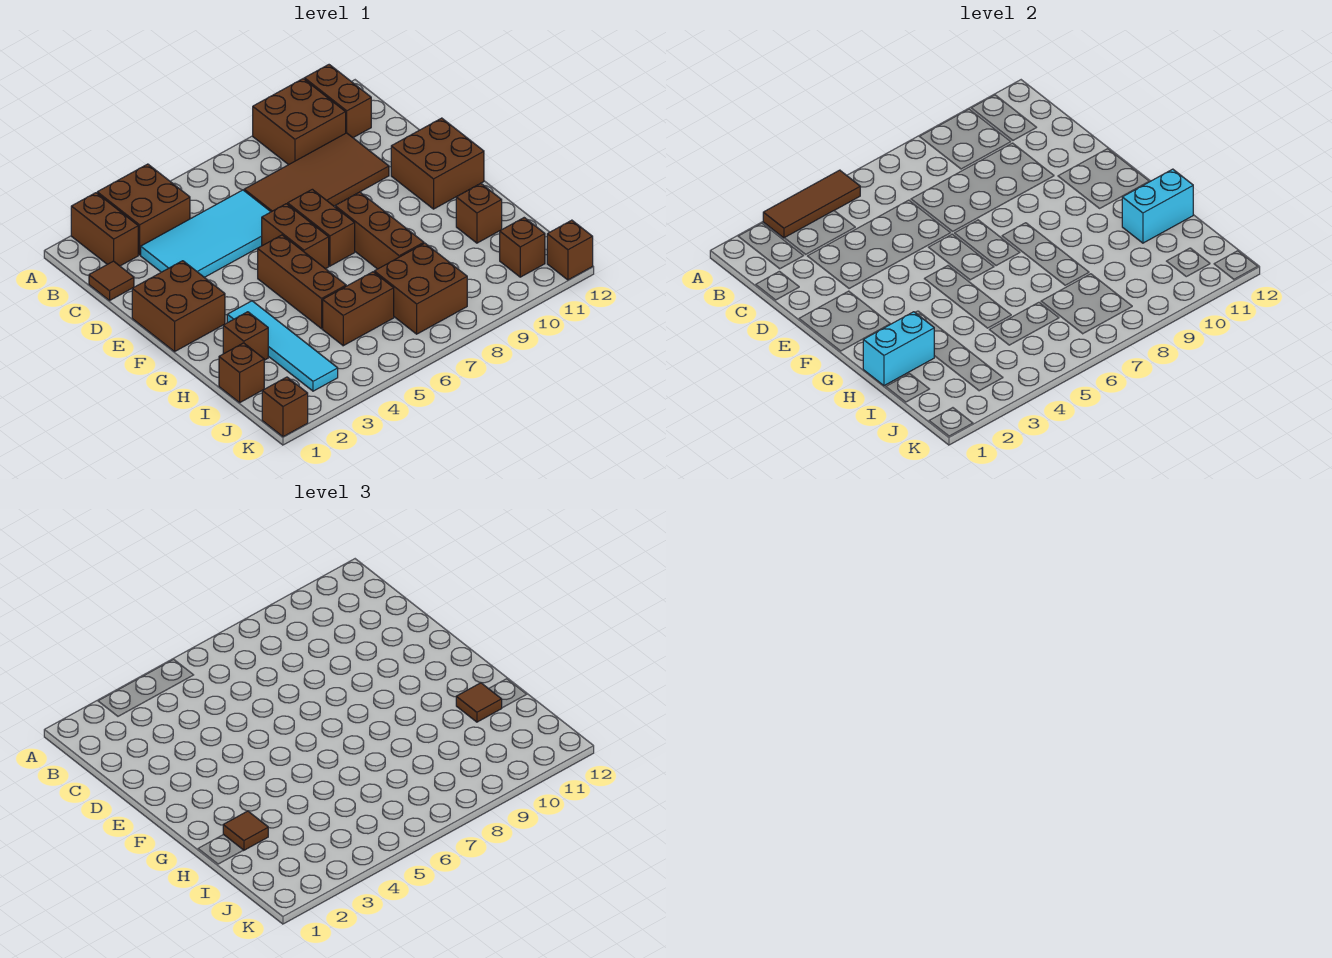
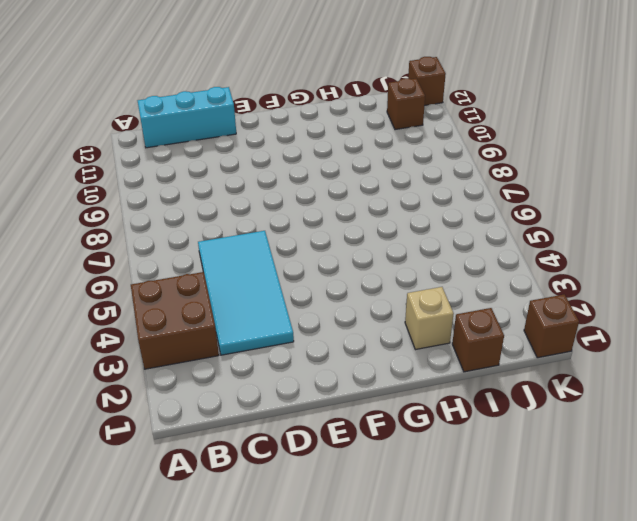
cyan brick B12:D12 level 1 -> none
tan brick H2 level 1 -> brown brick H2 level 1
none -> brown brick A2:B2 level 1
none -> brown brick A9:B10 level 1
none -> brown brick A11:B11 level 1

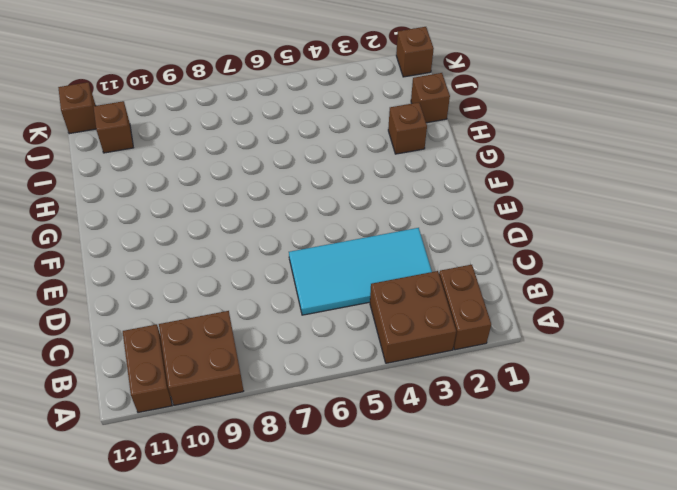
none -> brown tile C1 level 1
none -> brown tile C7:D10 level 1
none -> brown brick E1:F2 level 1

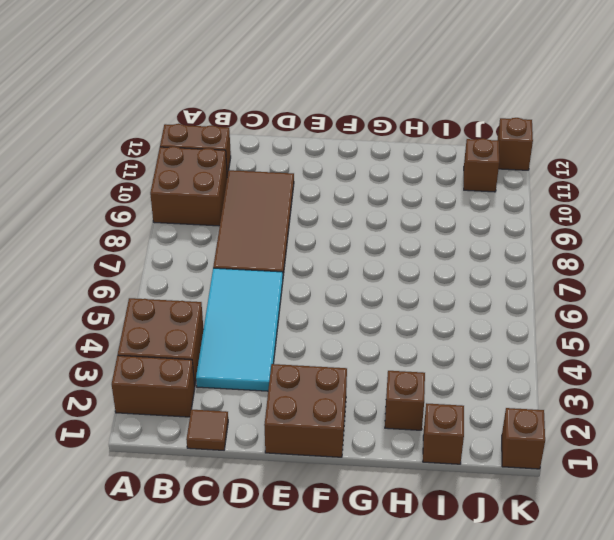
none -> brown brick E6:F6 level 1
none -> brown brick E7:F7 level 1
none -> brown brick E11:F12 level 1

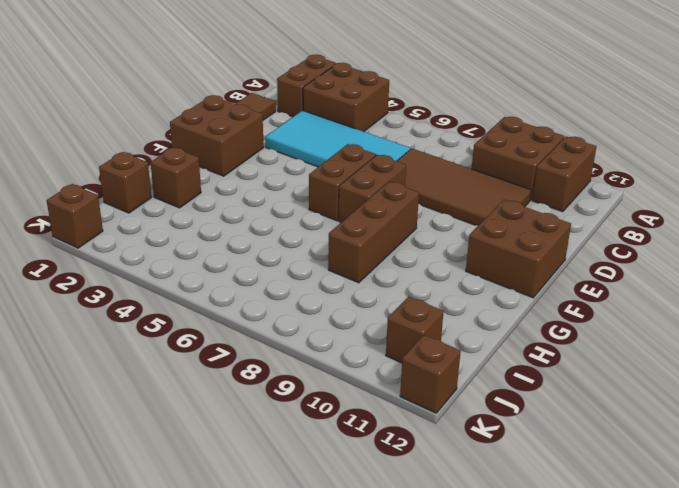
none -> brown brick F5:H5 level 1
none -> cyan tile G3:J3 level 1
none -> brown brick H11 level 1

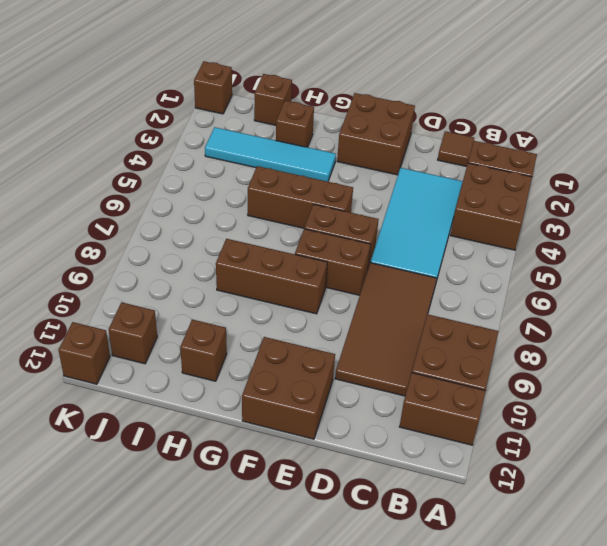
none -> brown brick I5:I6 level 1
none -> brown brick I7:J8 level 1
none -> brown tile A3:A5 level 2

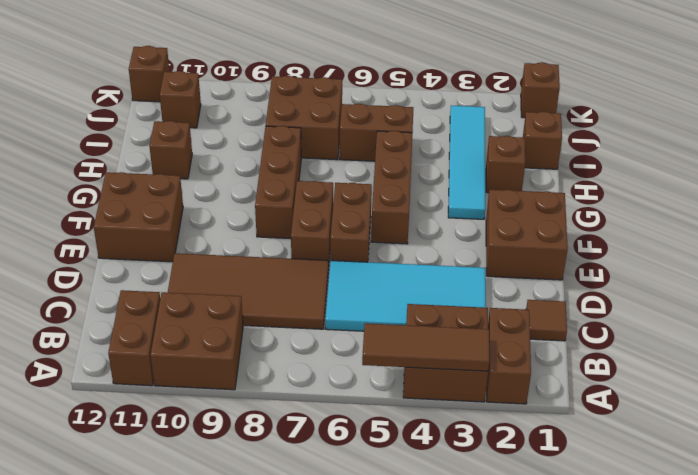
none -> cyan brick H1:H2 level 2
none -> cyan brick H11:H12 level 2
none -> brown tile H2 level 3

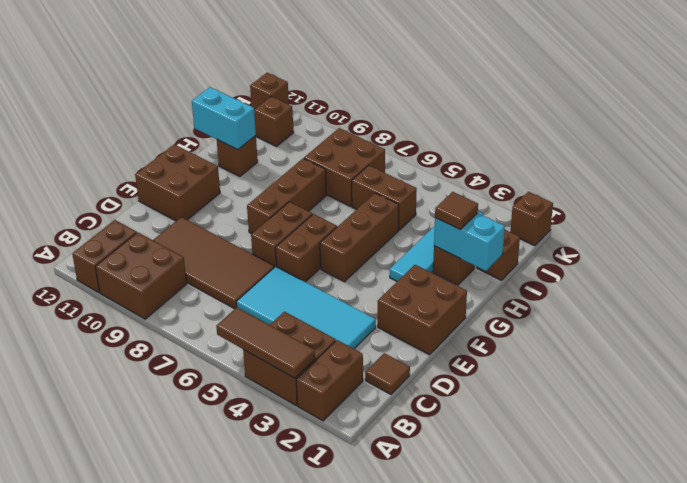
none -> brown tile H11 level 3

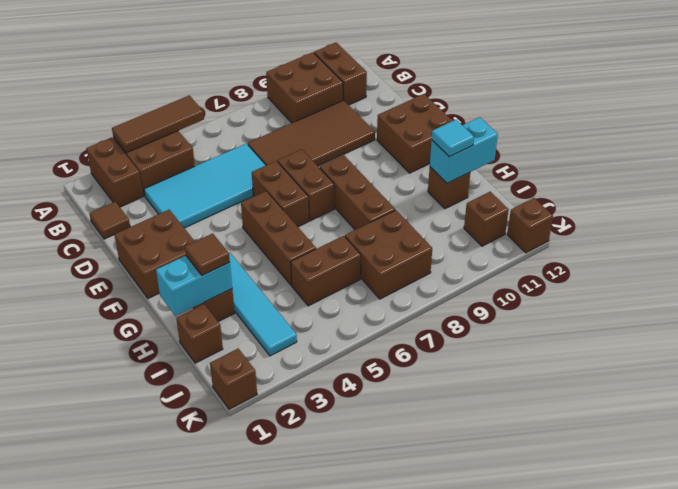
cyan tile H11 level 3 -> brown tile H11 level 3

